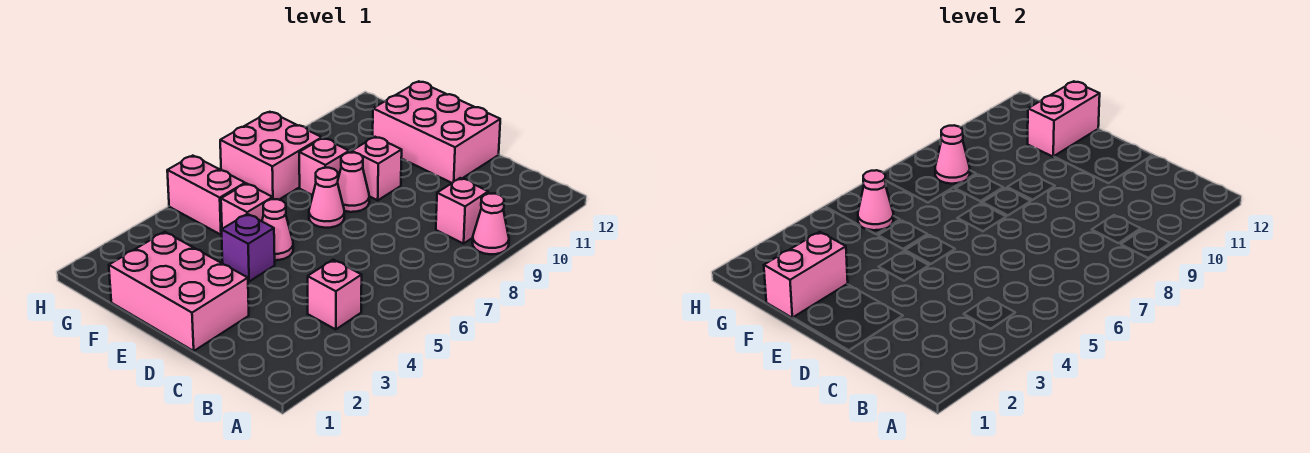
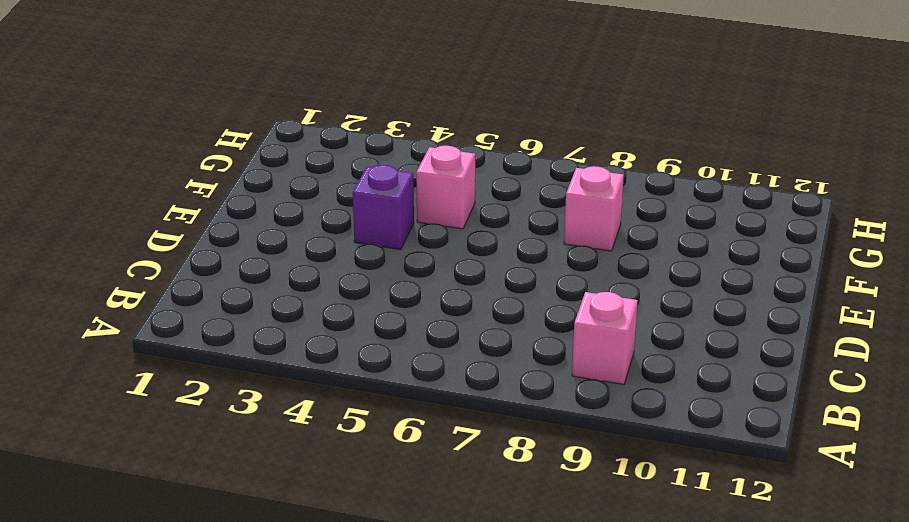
none -> pink cone A9 level 1
none -> pink brick B4 level 1
none -> pink brick D1:F2 level 1

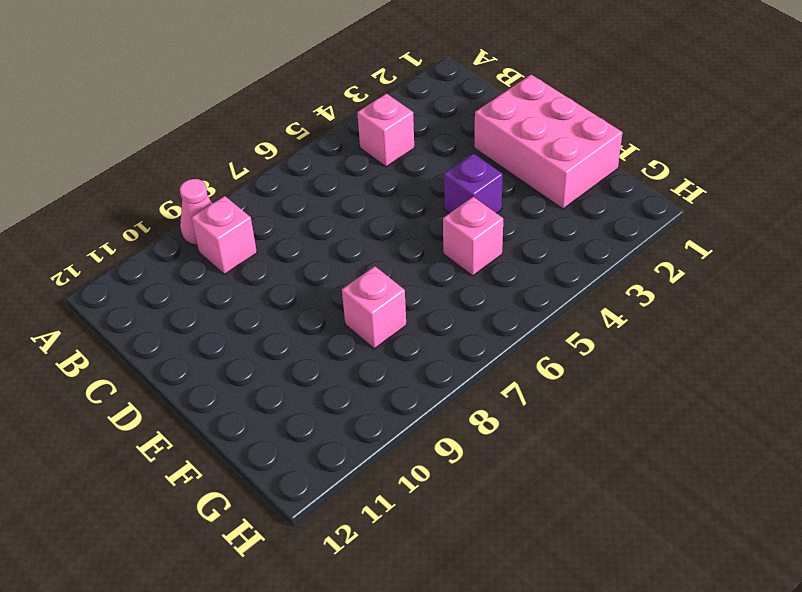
none -> pink brick D11:F12 level 1
none -> pink cone E5 level 1
none -> pink cone E7 level 1

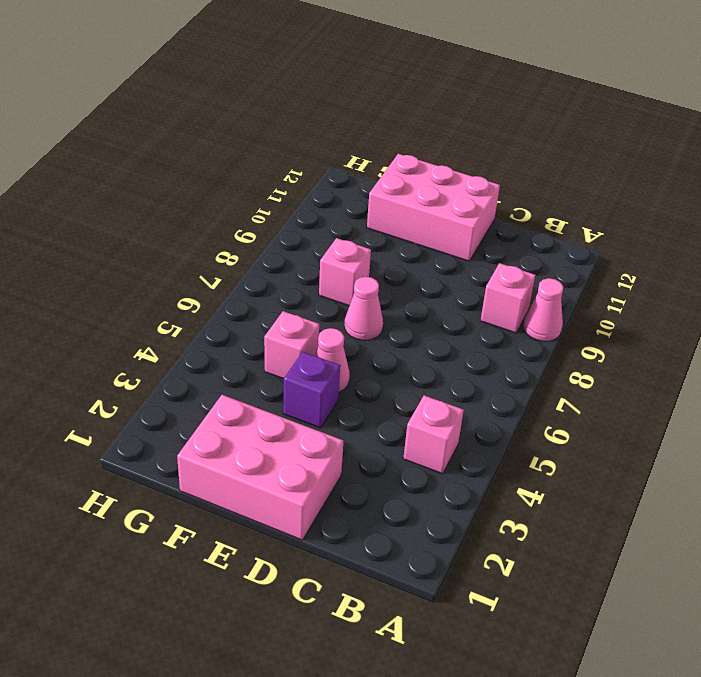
none -> pink cone E8 level 1
none -> pink brick E9 level 1
none -> pink brick G5:H5 level 1

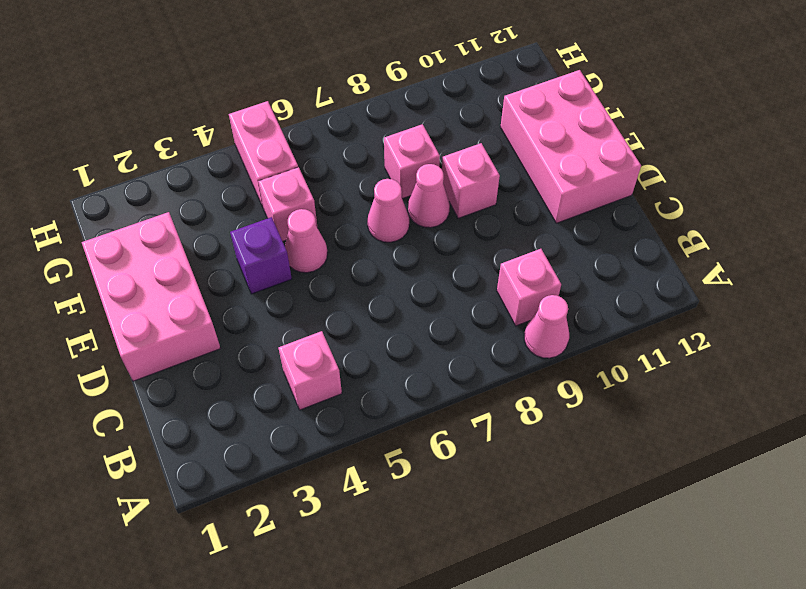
none -> pink brick G7:H8 level 1
none -> pink brick F1:F2 level 2
none -> pink brick F11:F12 level 2

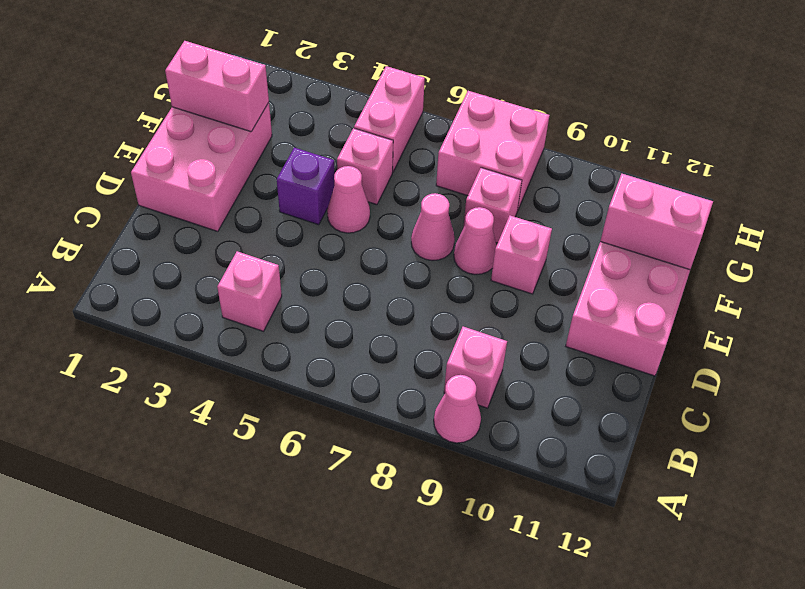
none -> pink cone G5 level 2
none -> pink cone G8 level 2

